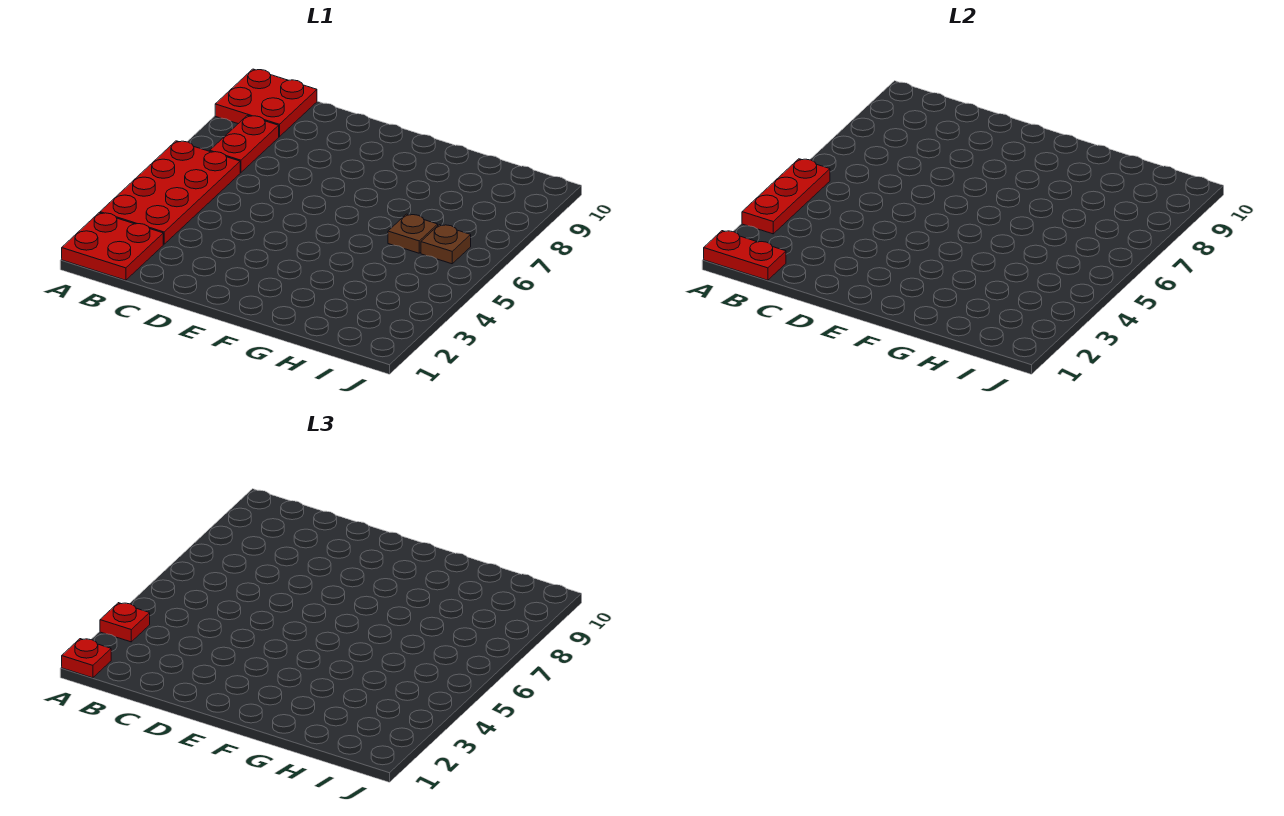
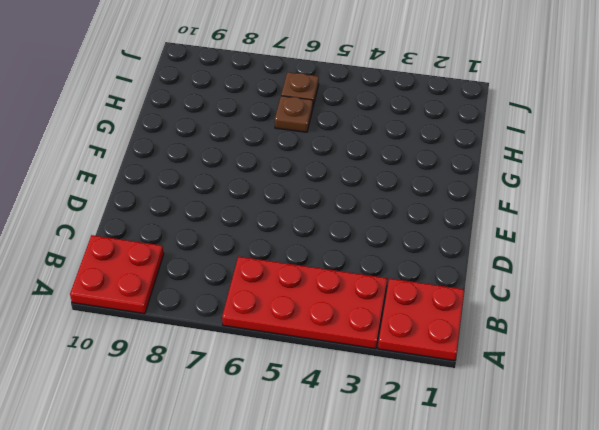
none -> red plate B7:B8 level 1
none -> red plate A1:B1 level 2

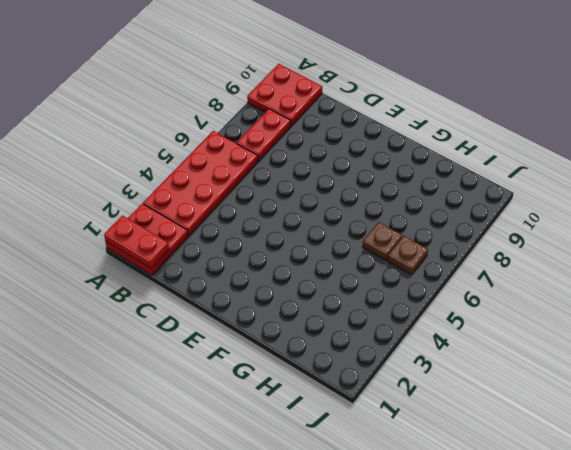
none -> red plate A3:A5 level 2
none -> red plate A1 level 3

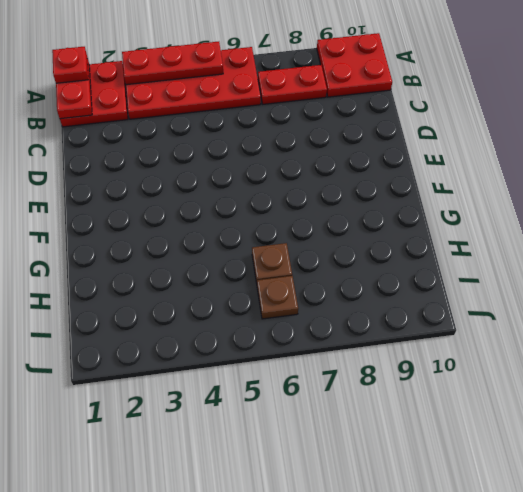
none -> red plate A3 level 3

